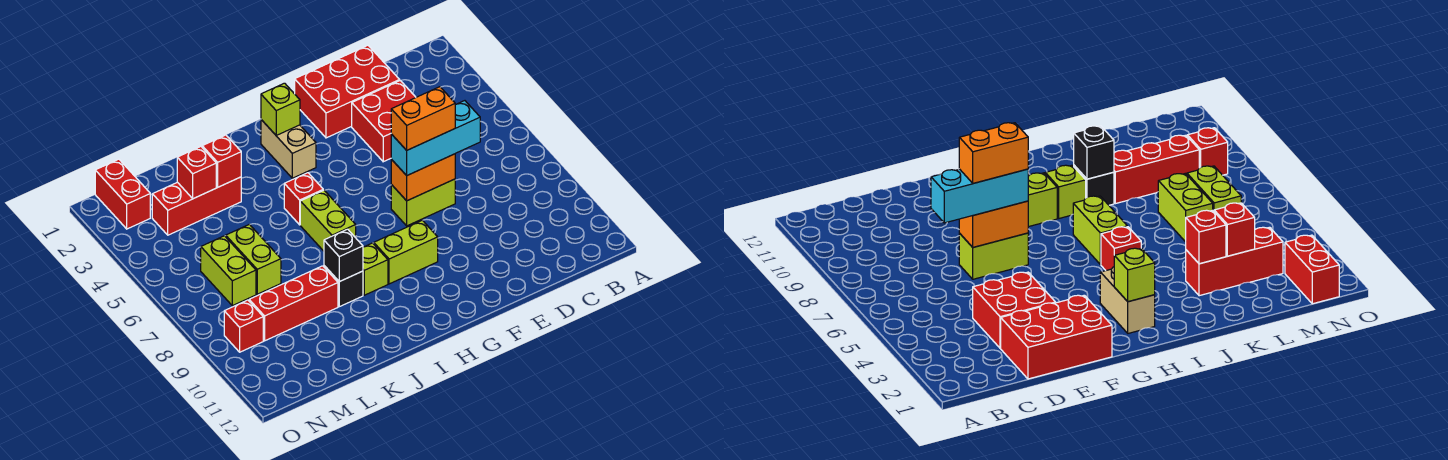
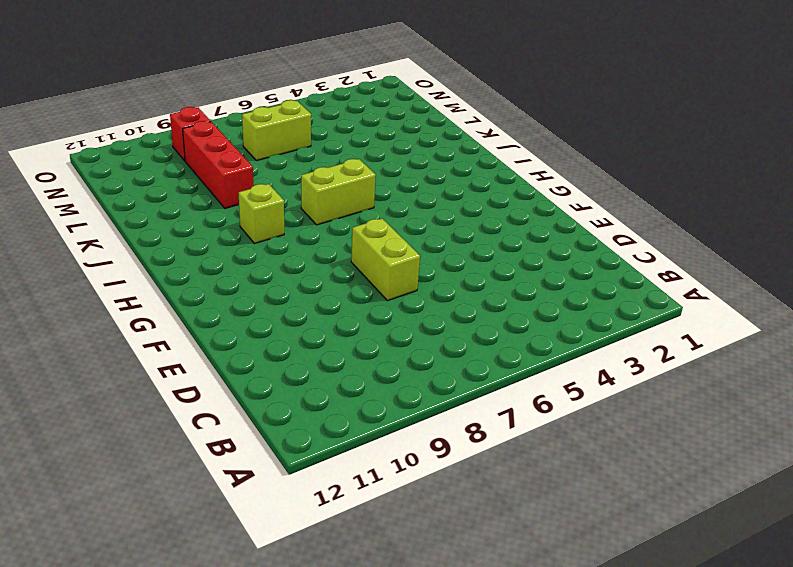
none -> red brick D1:F2 level 1
none -> red brick D3:E4 level 1
none -> lime brick G9:H9 level 1

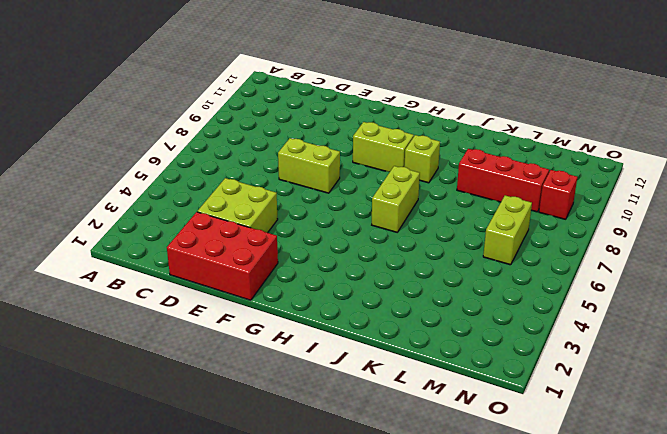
lime brick D3:E4 level 1 -> red brick D3:E4 level 1
none -> tan brick H2:H3 level 1
none -> red brick I5 level 1
none -> black brick J9 level 1

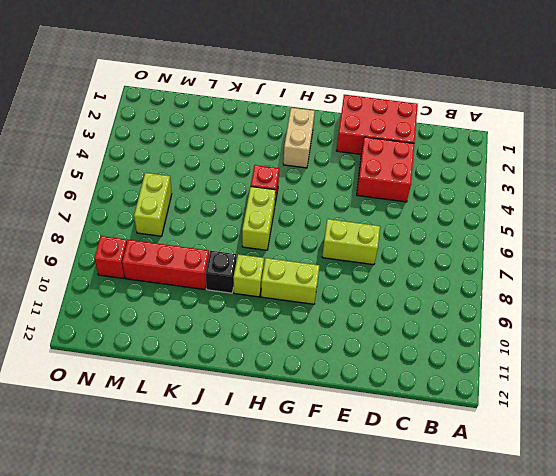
none -> red brick K3:M3 level 1
none -> lime brick L6:L7 level 1
none -> red brick N1:N2 level 1

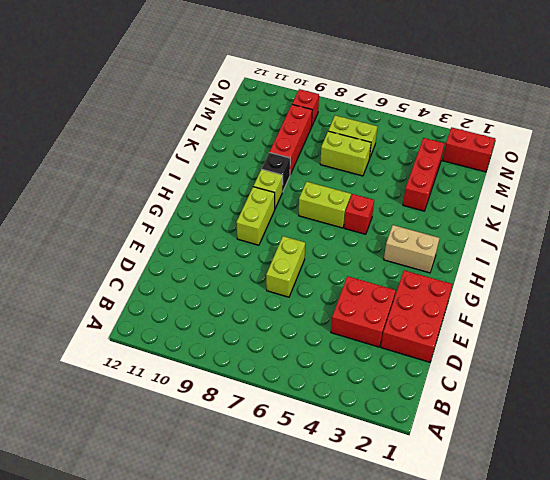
none -> orange brick E7:F7 level 2
none -> lime brick H2 level 2
none -> black brick J9 level 2

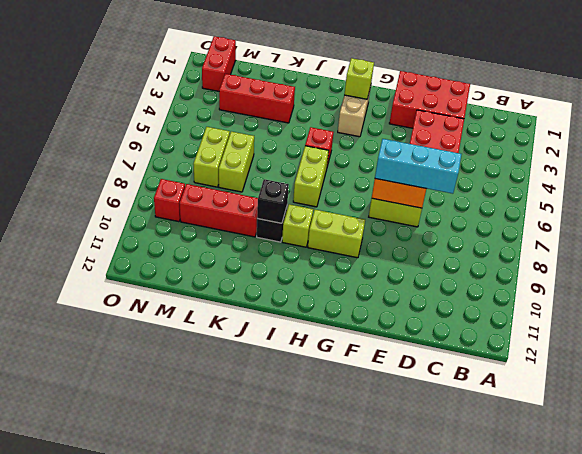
none -> red brick K3 level 2
none -> red brick L3 level 2
none -> orange brick E7:F7 level 4

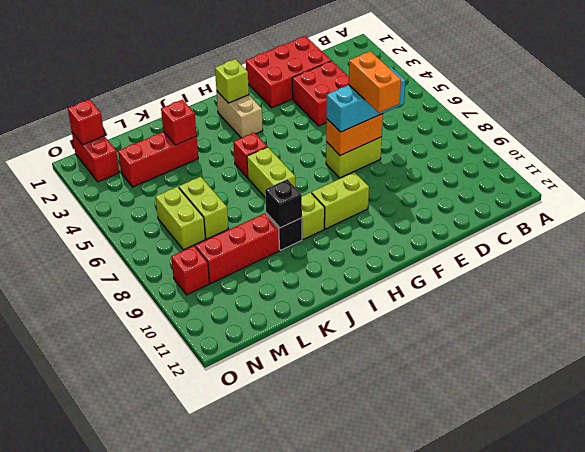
orange brick E7:E8 level 4 -> orange brick E7:F7 level 4
red brick N1 level 2 -> red brick L3 level 2

